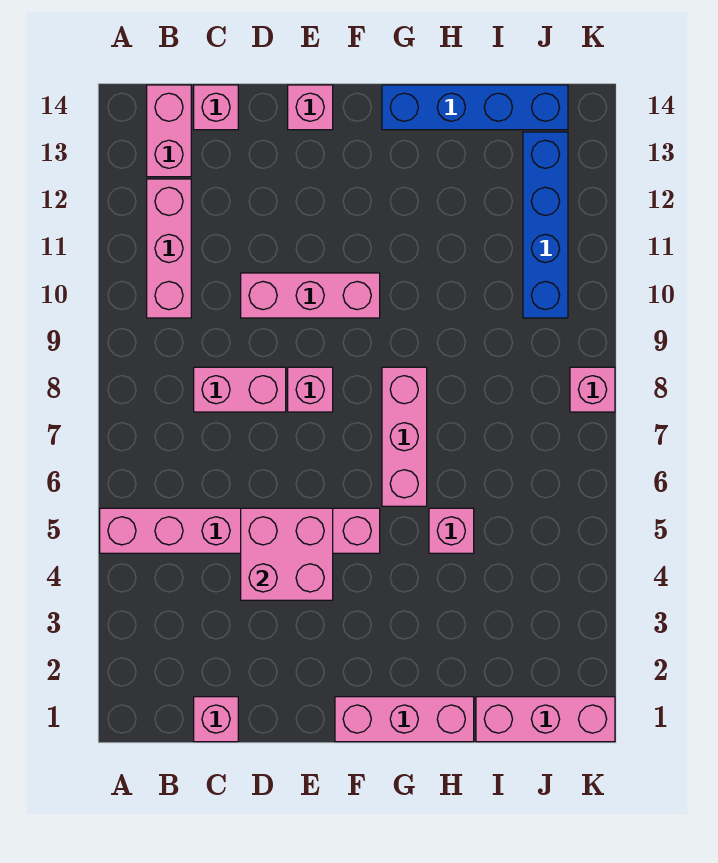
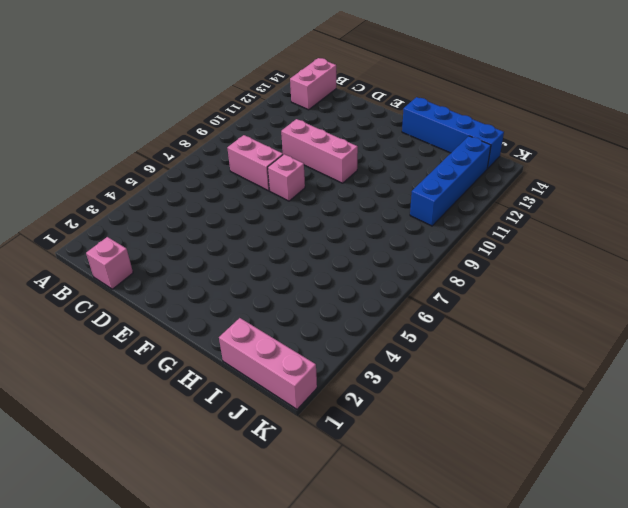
none -> pink brick A5:F5 level 1
none -> pink brick B10:B12 level 1
none -> pink brick C14 level 1

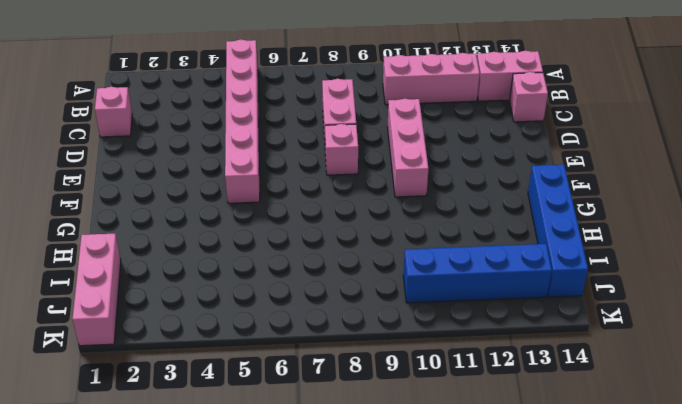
none -> pink brick E14 level 1
none -> pink brick F1:H1 level 1
none -> pink brick G6:G8 level 1

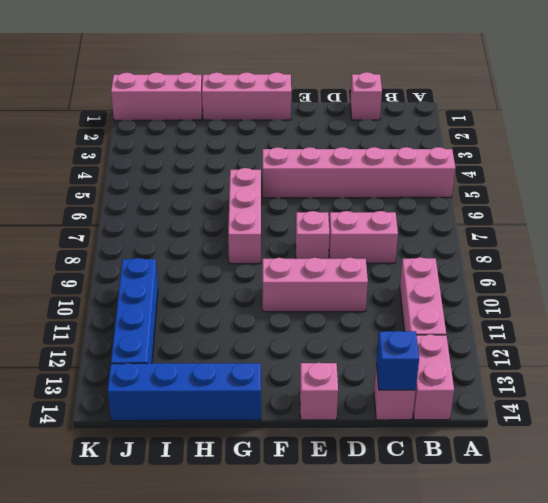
blue brick C14 level 2 -> none
none -> pink brick H5 level 1
none -> pink brick K8 level 1
none -> pink brick D4:E5 level 2

